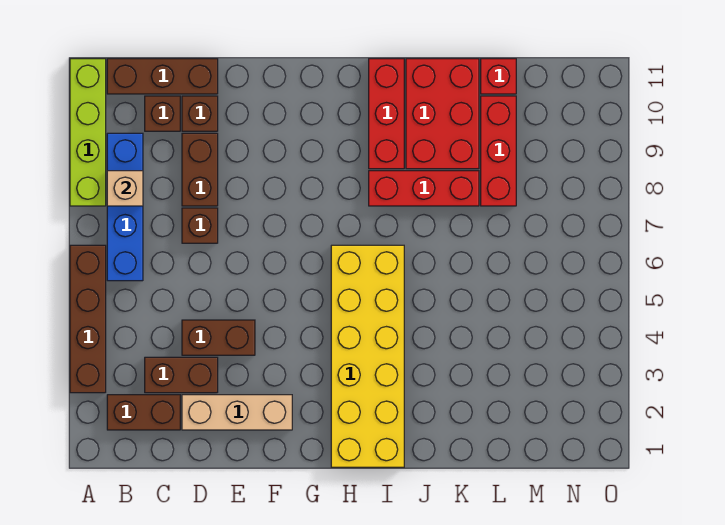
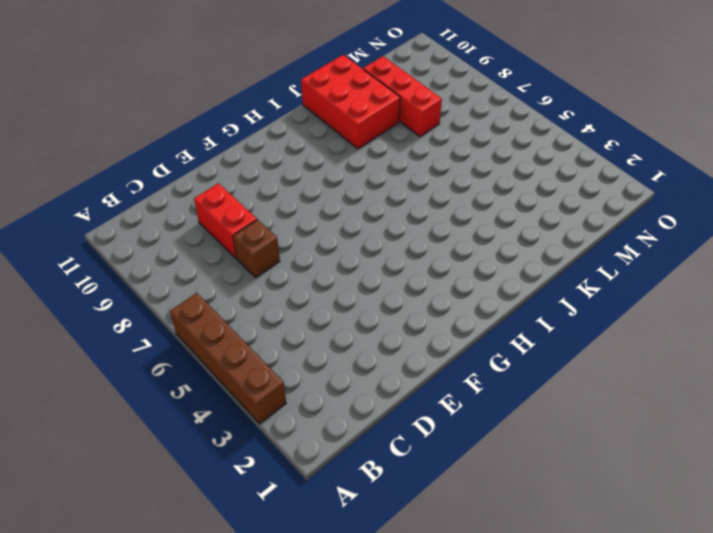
red brick D8:D9 level 1 -> brown brick D8:D9 level 1
none -> lime brick A8:A11 level 1
none -> brown brick B2:C2 level 1
none -> blue brick B6:B9 level 1

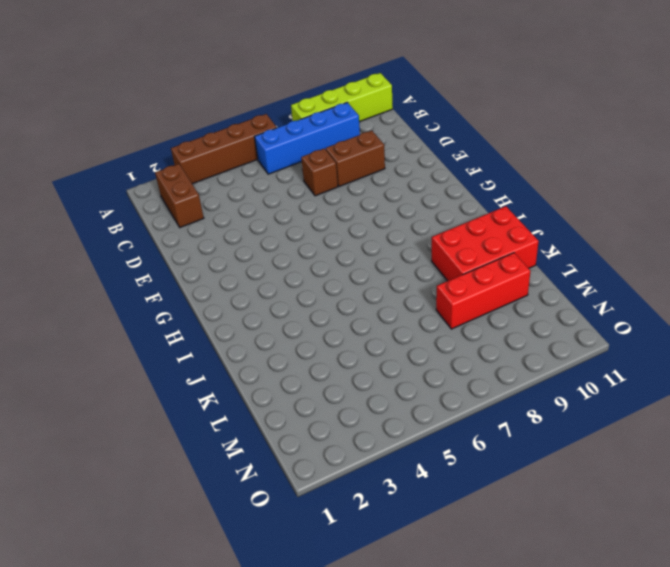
none -> brown brick B11:D11 level 1
none -> brown brick C3:D3 level 1
none -> brown brick C10 level 1

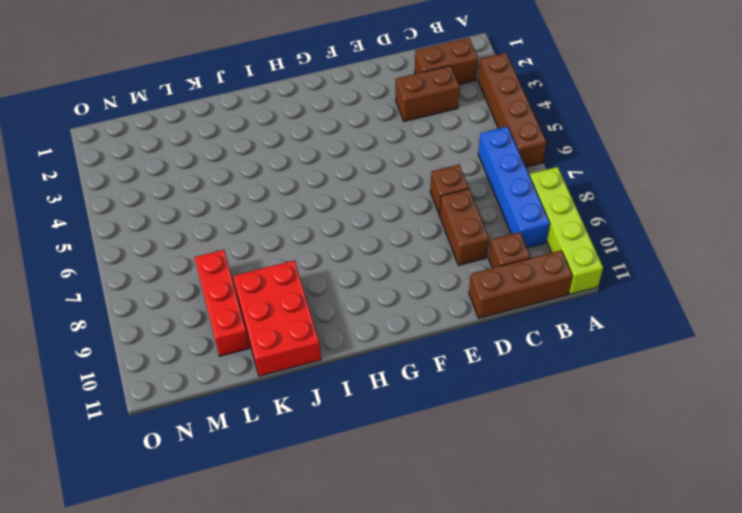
none -> tan brick D2:F2 level 1
none -> brown brick D4:E4 level 1
none -> brown brick D10 level 1

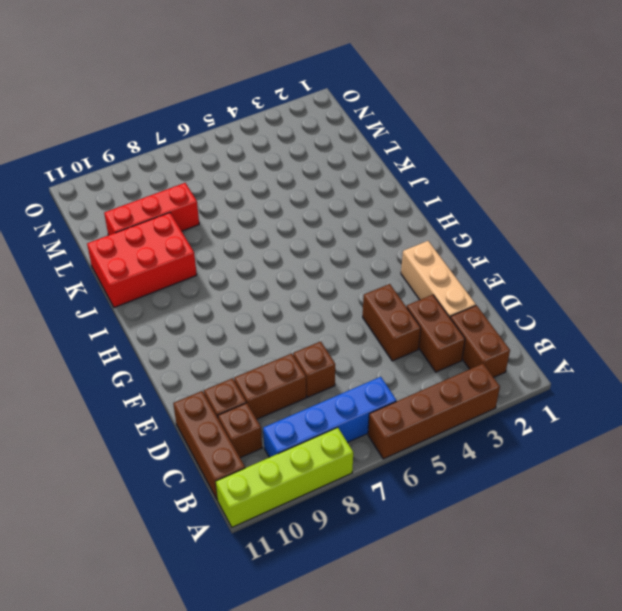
none -> yellow brick H1:I6 level 1
none -> red brick I8:K8 level 1
none -> red brick I9:I11 level 1

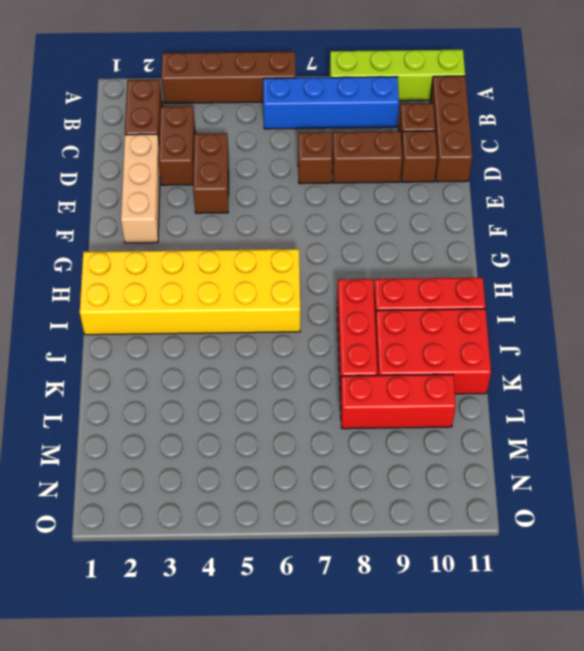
none -> red brick L11 level 1
none -> tan brick B8 level 2

